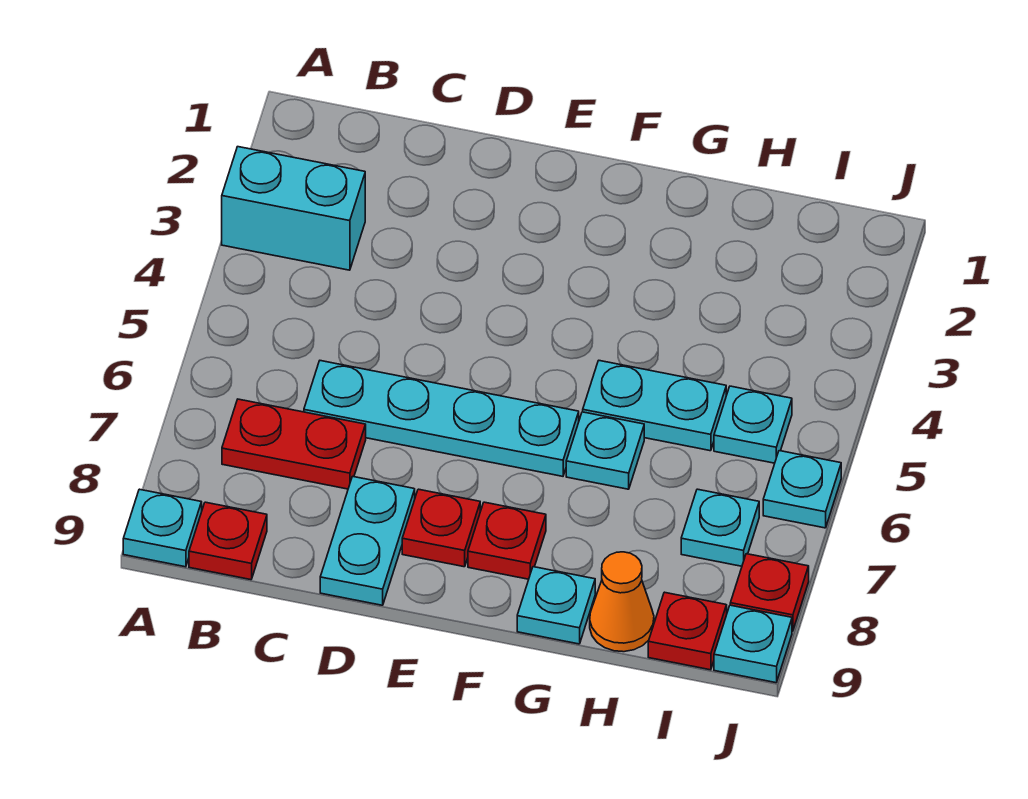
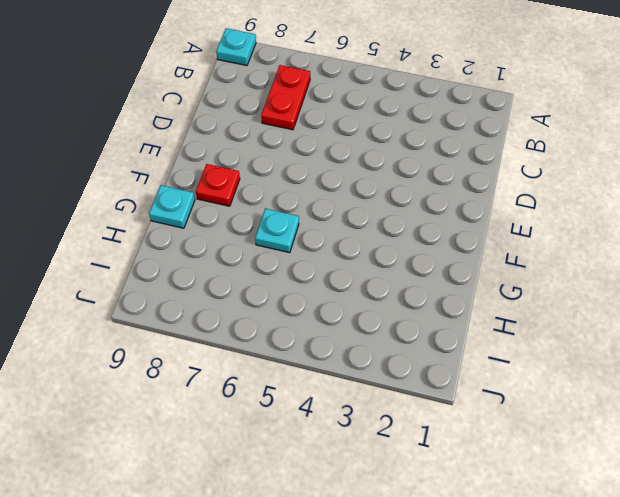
none -> cyan brick A3:B3 level 1
none -> red plate B9 level 1
none -> cyan plate C6:F6 level 1

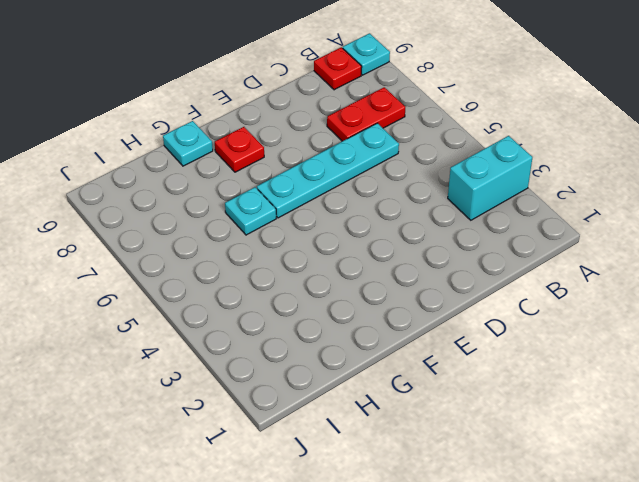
none -> cyan plate D8:D9 level 1
none -> red plate E8 level 1
none -> cyan plate G5:H5 level 1

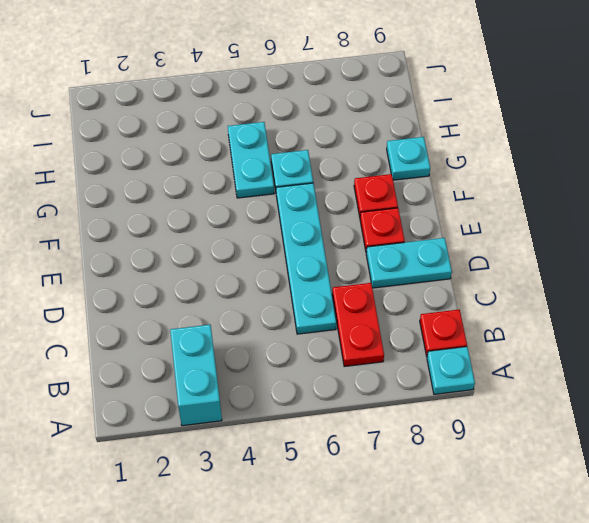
none -> orange cone H9 level 1
none -> cyan plate I5 level 1
none -> cyan plate I7 level 1

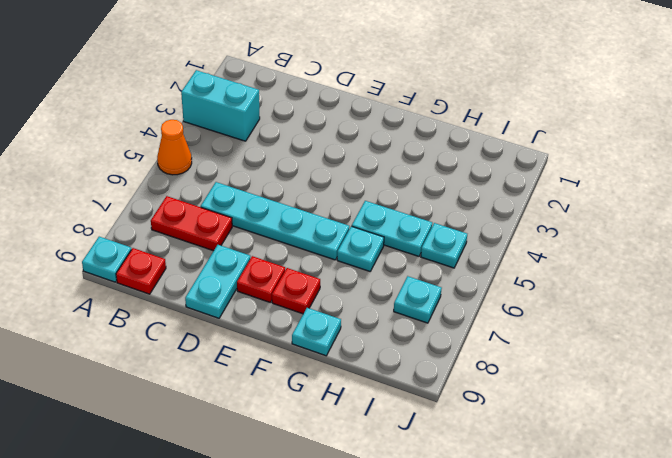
orange cone A5 level 1 -> orange cone H9 level 1
none -> red plate I9 level 1
none -> cyan plate J6 level 1
none -> red plate J8 level 1

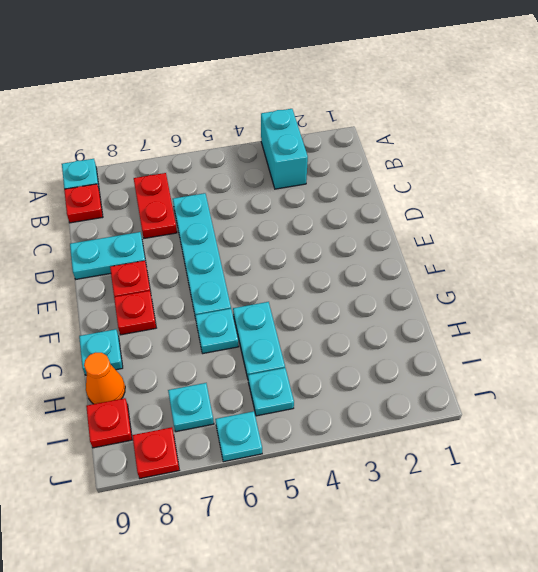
none -> cyan plate J9 level 1

